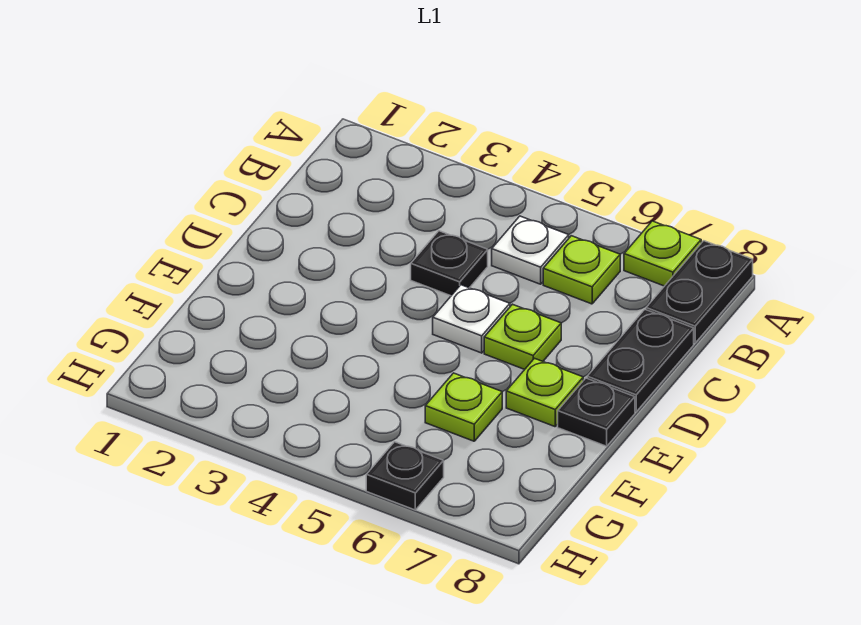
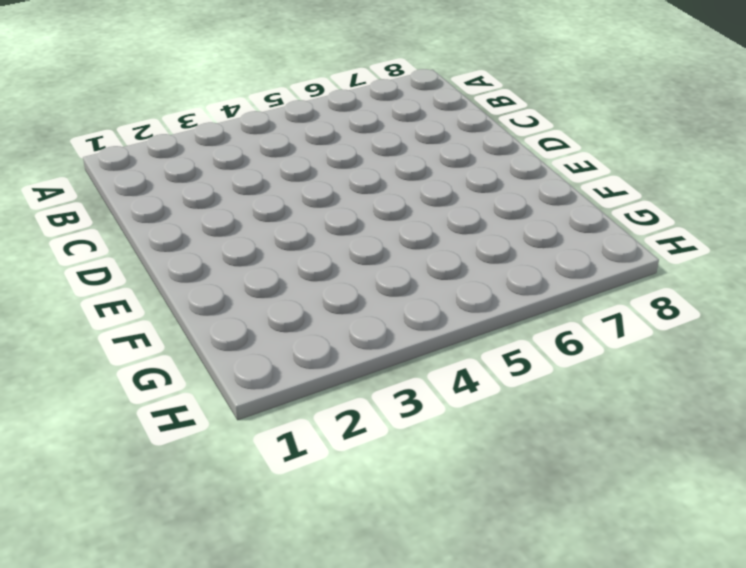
none -> lime plate A7 level 1
none -> black plate A8:B8 level 1
none -> white plate B5 level 1

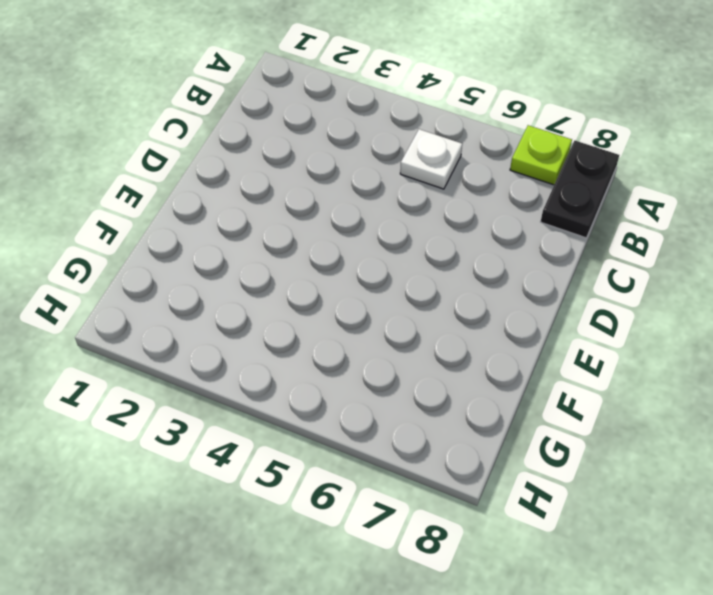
none -> lime plate B6 level 1
none -> black plate C4 level 1
none -> black plate C8:D8 level 1

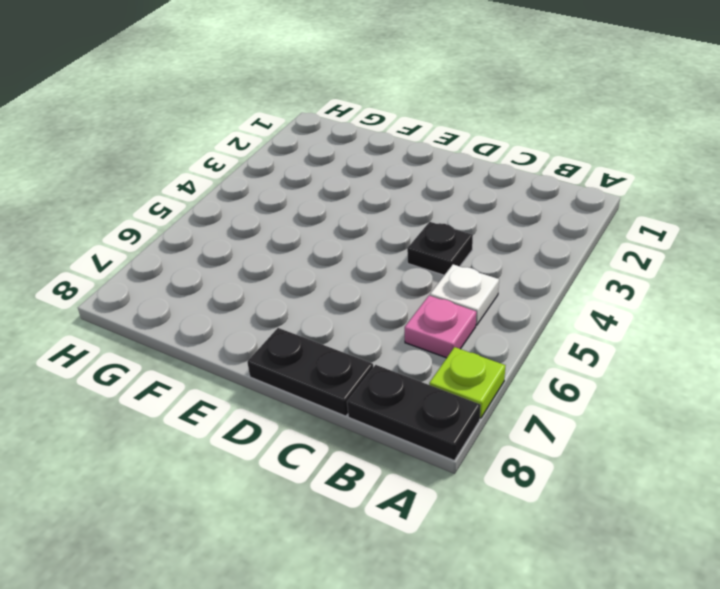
pink plate B6 level 1 -> lime plate B6 level 1
none -> white plate D5 level 1
none -> lime plate D6 level 1
none -> lime plate E7 level 1

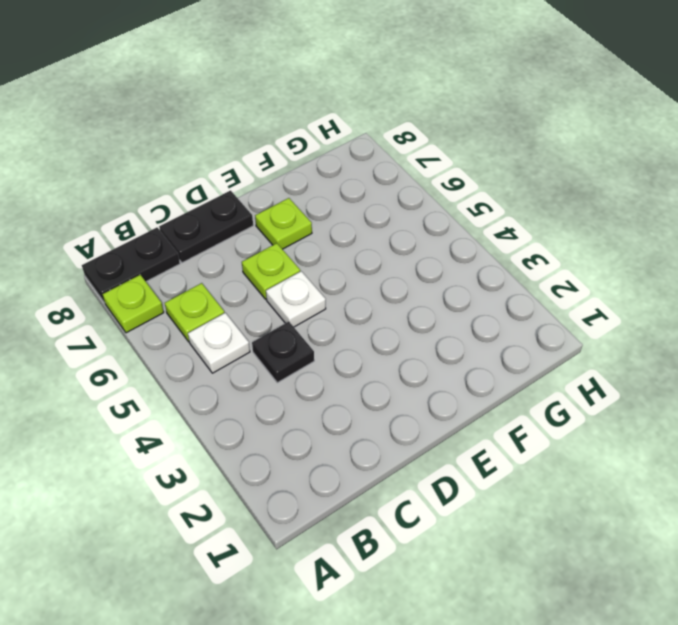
none -> black plate E8 level 1
none -> lime plate F6 level 1
none -> black plate H6 level 1

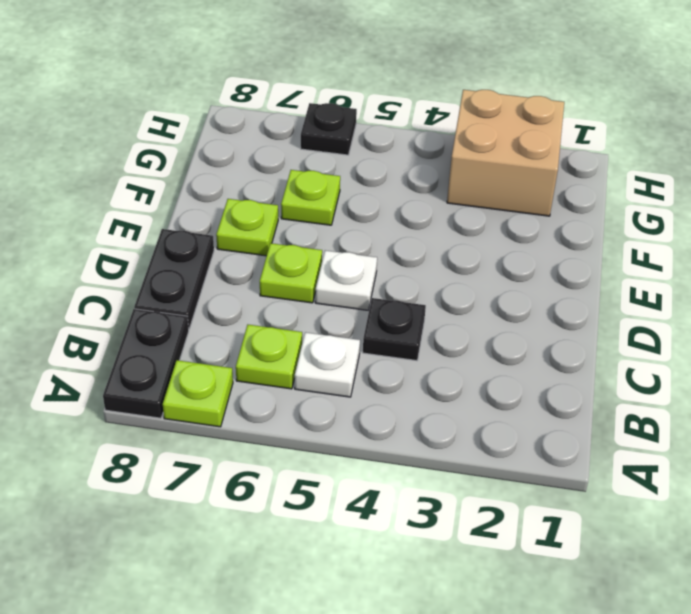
tan brick G2:H3 level 1 -> none
none -> black plate E8 level 1

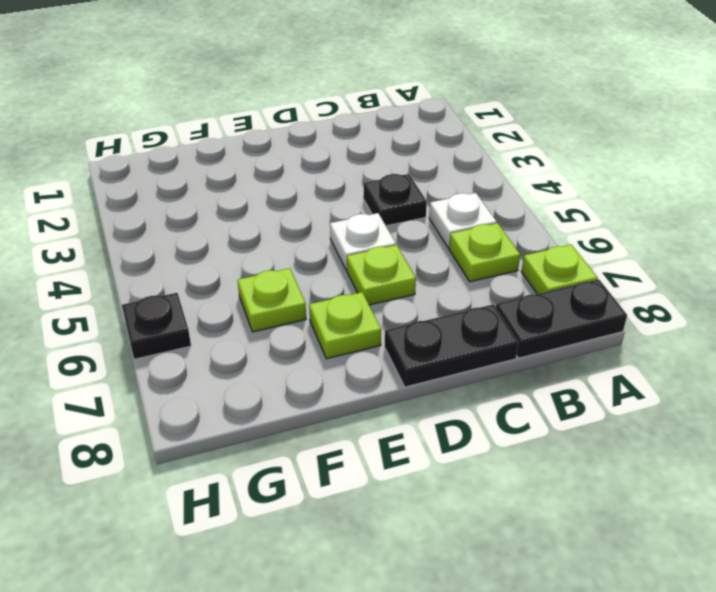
none -> black plate E8 level 1

